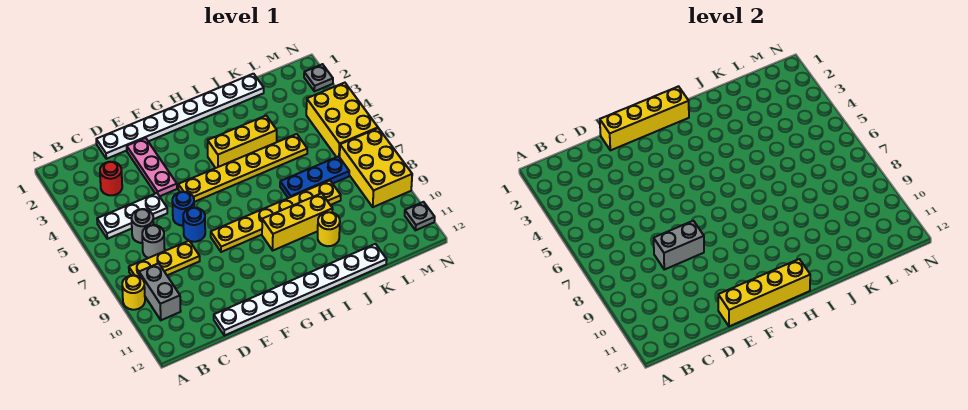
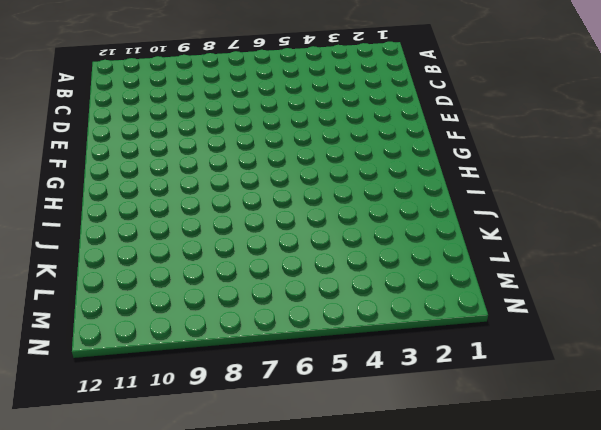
none -> yellow round brick A9 level 1
none -> white plate B5:D5 level 1
none -> yellow plate B8:D8 level 1

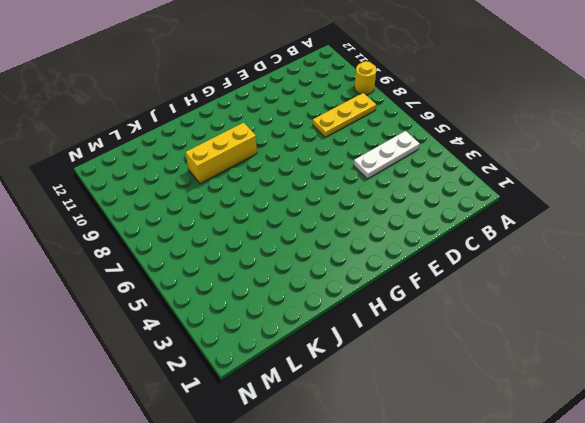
none -> grey brick B9:B10 level 1
none -> red round brick C3 level 1
none -> grey round brick C6 level 1

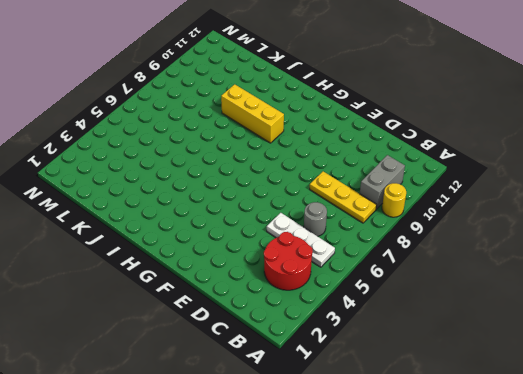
red round brick B3:C4 level 1 -> red round brick C3 level 1
none -> grey round brick C7 level 1
none -> white plate D1:K1 level 1
none -> white plate D12:K12 level 1

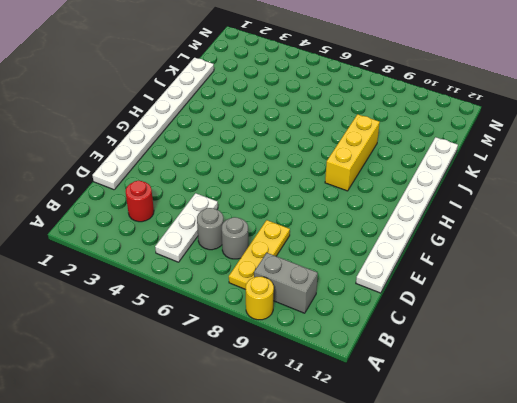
none -> pink plate E2:E4 level 1
none -> blue round brick E6 level 1
none -> blue round brick E7 level 1

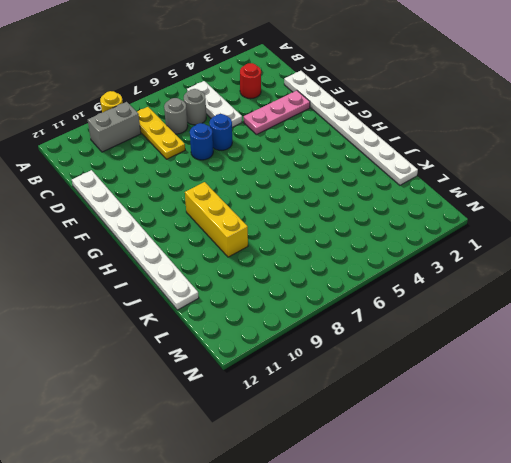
none -> yellow plate F5:K5 level 1
none -> yellow plate F8:K8 level 1
none -> yellow brick H4:J4 level 1

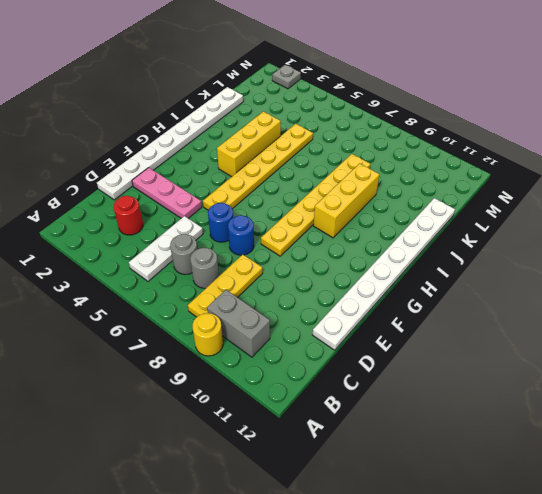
none -> blue plate J7:L7 level 1
none -> yellow round brick J10 level 1
none -> yellow brick M4:N6 level 1

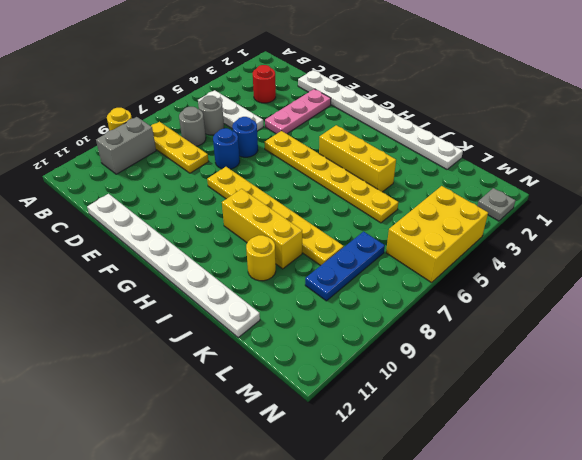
blue plate L7:L9 level 1 -> blue plate J7:L7 level 1
none -> yellow brick M7:N9 level 1
none -> grey plate N11 level 1
none -> grey brick D8:E8 level 2

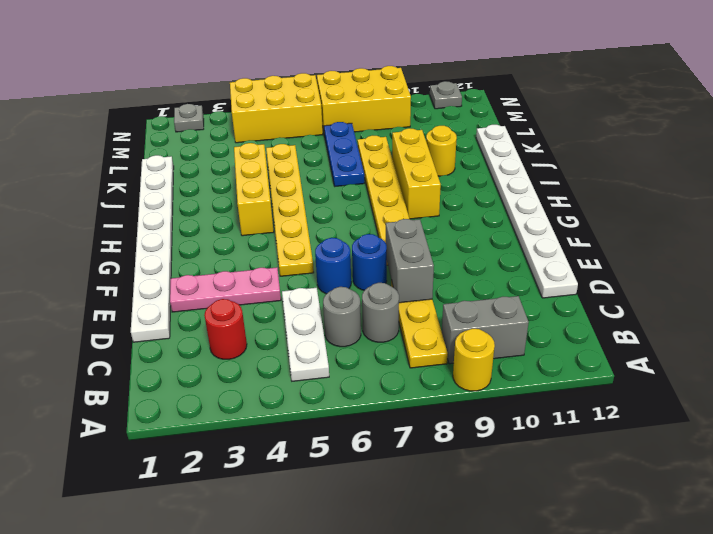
none -> yellow brick E1:H1 level 2
none -> yellow brick E12:H12 level 2

